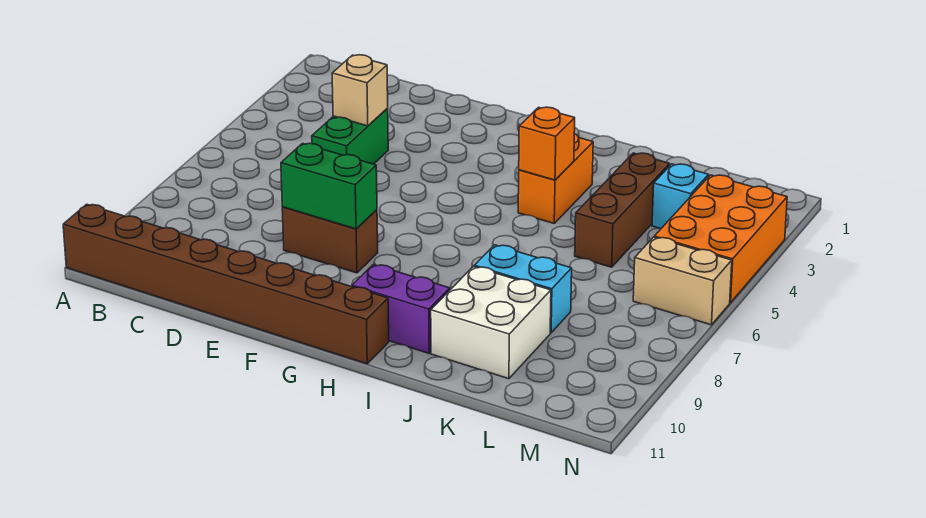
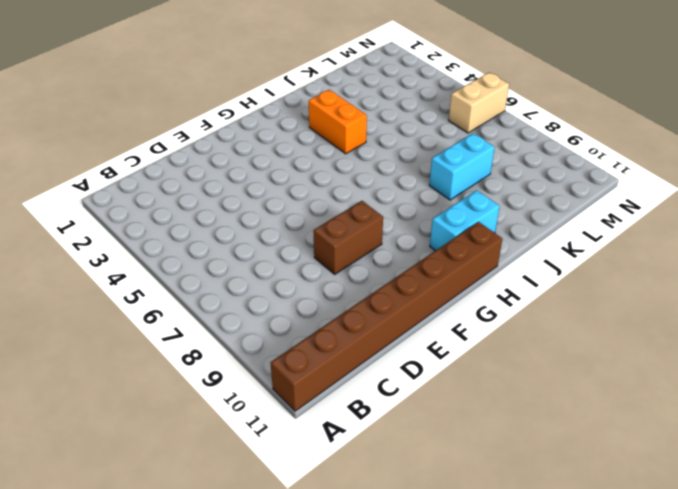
cyan brick H10:I10 level 1 -> purple brick H10:I10 level 1
none -> green brick D4:D5 level 1
none -> white brick J9:K10 level 1
none -> brown brick K3:K5 level 1

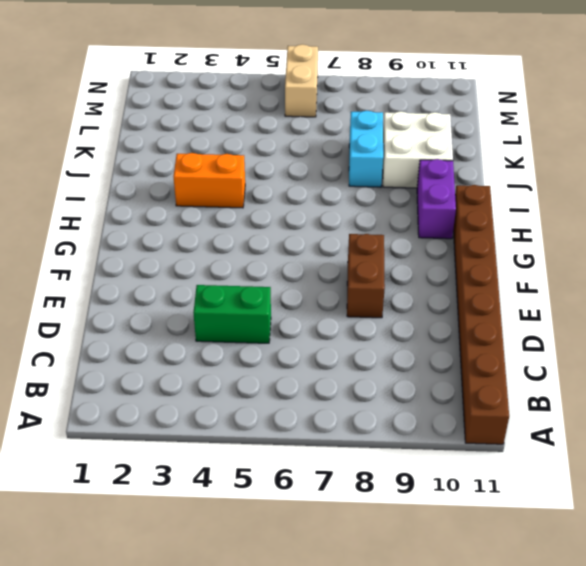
none -> brown brick K3:K5 level 1
none -> cyan brick L3 level 1
none -> orange brick M3:N5 level 1

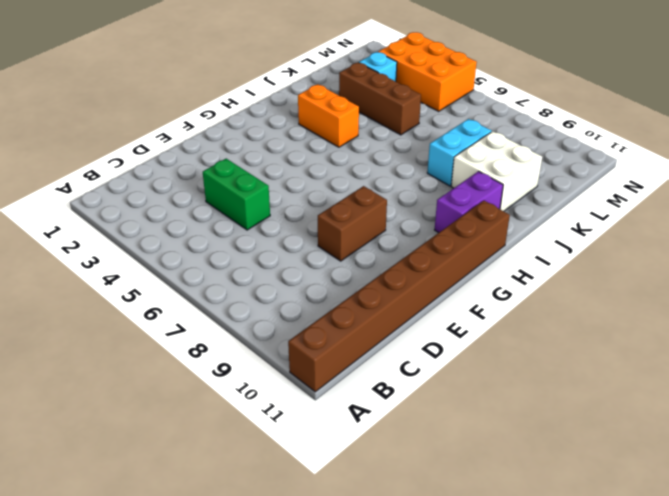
none -> tan brick M6:N6 level 1
none -> tan brick D4 level 2
none -> green brick E8:F8 level 2

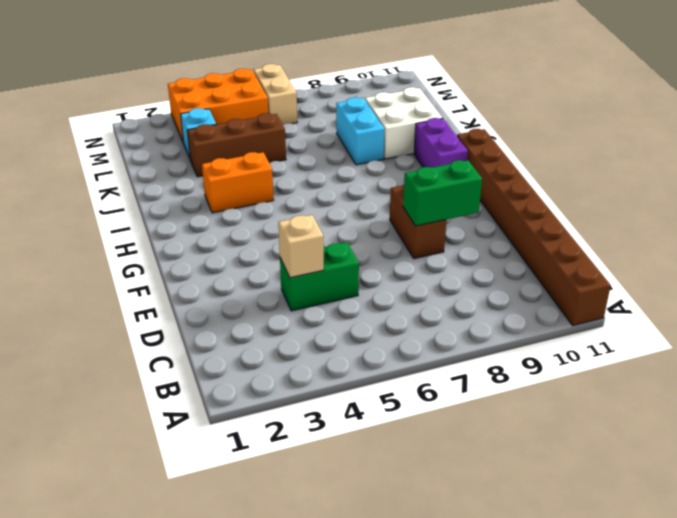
green brick E8:E9 level 2 -> green brick E8:F8 level 2
none -> orange brick I4 level 2

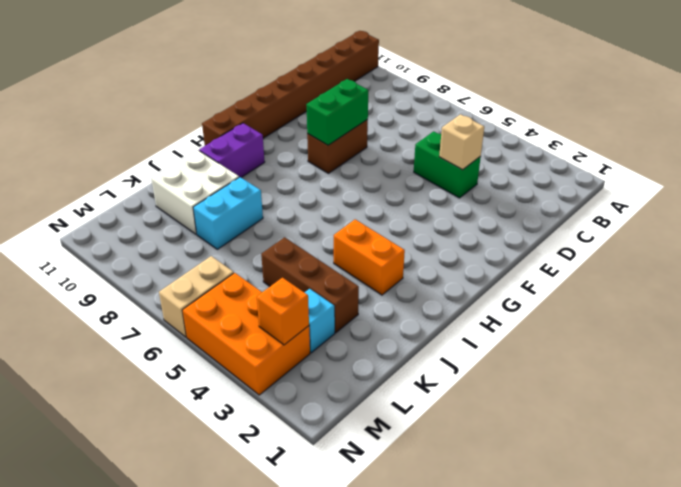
orange brick M3 level 2 -> orange brick I4 level 2

